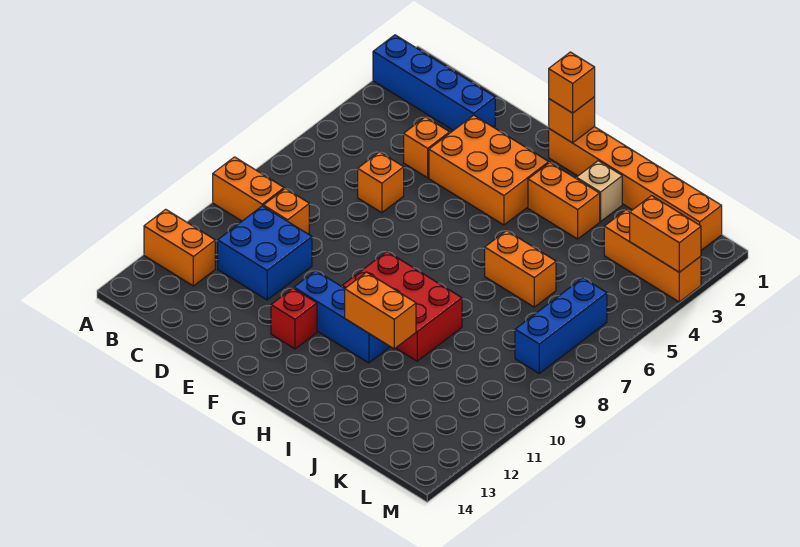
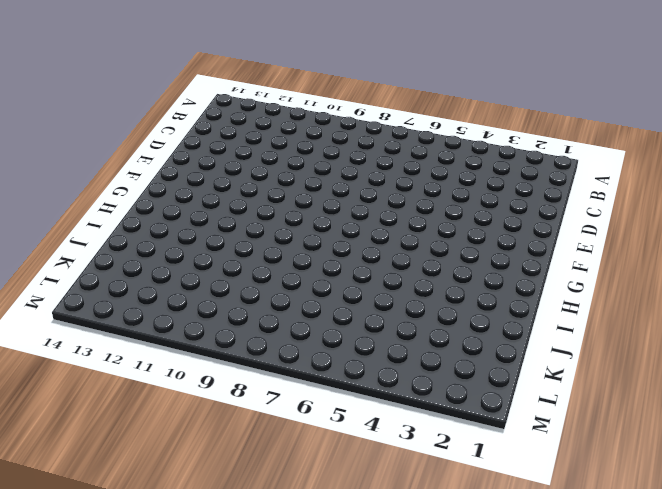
none -> blue brick A2:D2 level 1
none -> orange brick A9:B9 level 1
none -> orange brick A12:B12 level 1

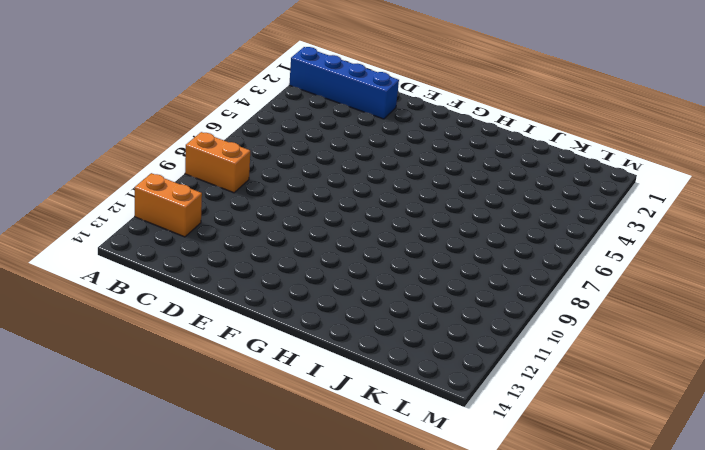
none -> orange brick C9 level 1
none -> blue brick C10:D11 level 1
none -> orange brick D4 level 1

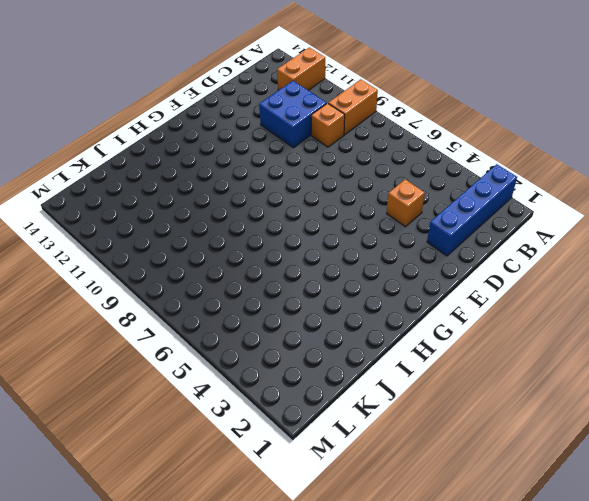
none -> orange brick D6 level 1
none -> orange brick E3:G4 level 1
none -> blue brick F11:H11 level 1

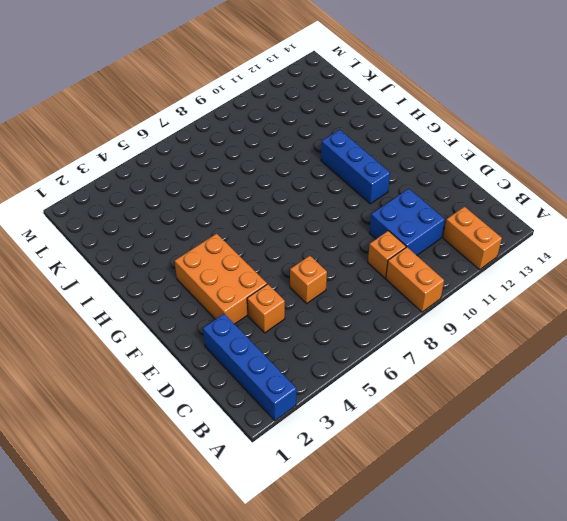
none -> red brick F12 level 1
none -> orange brick G1:L1 level 1
none -> red brick G9:I10 level 1

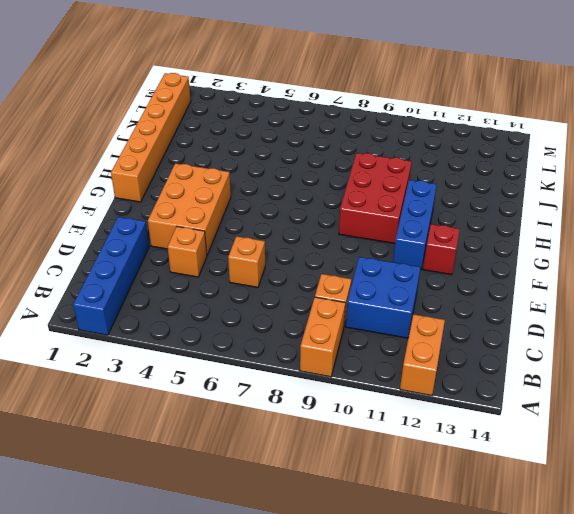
none -> orange brick H3:I3 level 1
none -> tan brick I2 level 1
none -> orange brick I6:J6 level 1

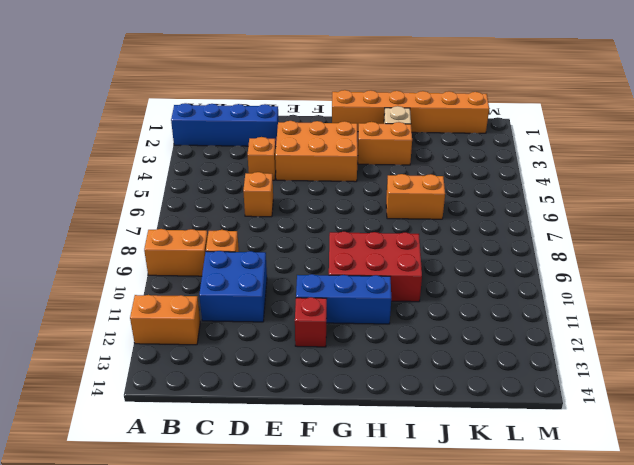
none -> orange brick K3:M3 level 1
none -> blue brick L6:L8 level 1
none -> orange brick G1 level 2

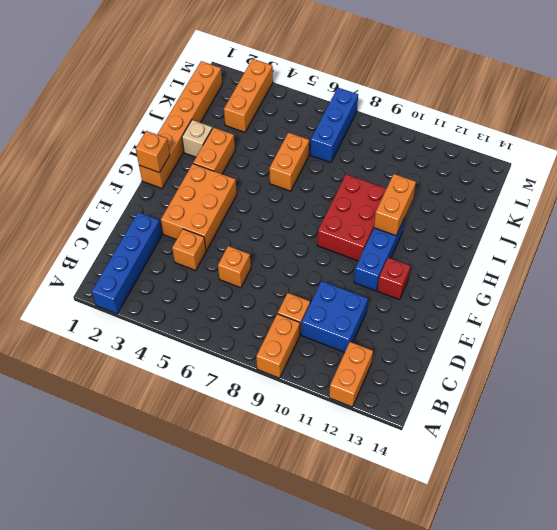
blue brick K7:M7 level 1 -> blue brick L6:L8 level 1
none -> orange brick L3:M3 level 2
none -> orange brick G1 level 3

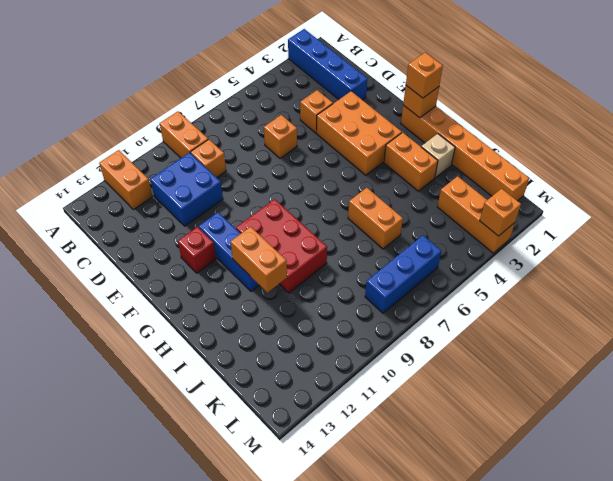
orange brick M3 level 2 -> orange brick L3:M3 level 2

